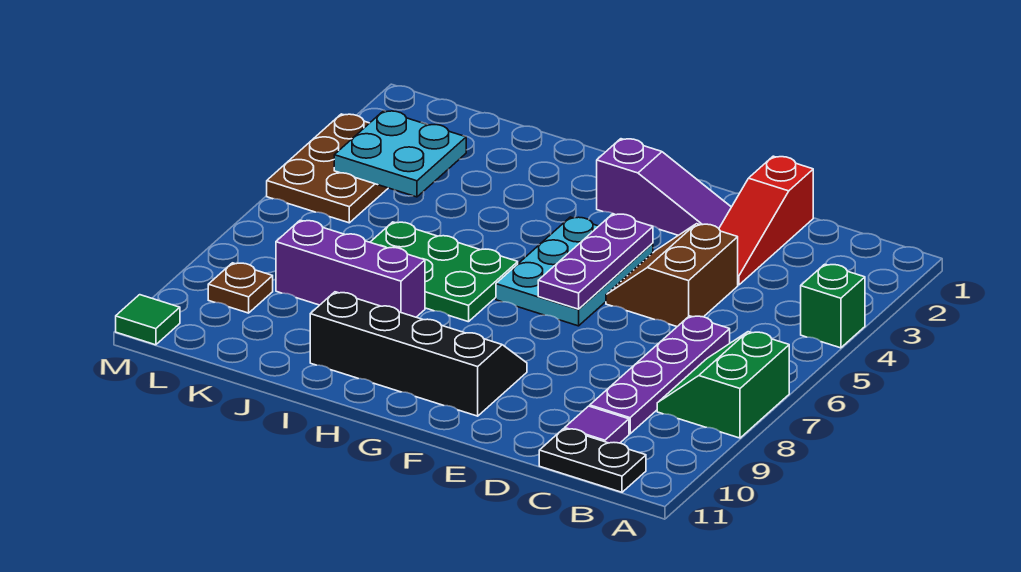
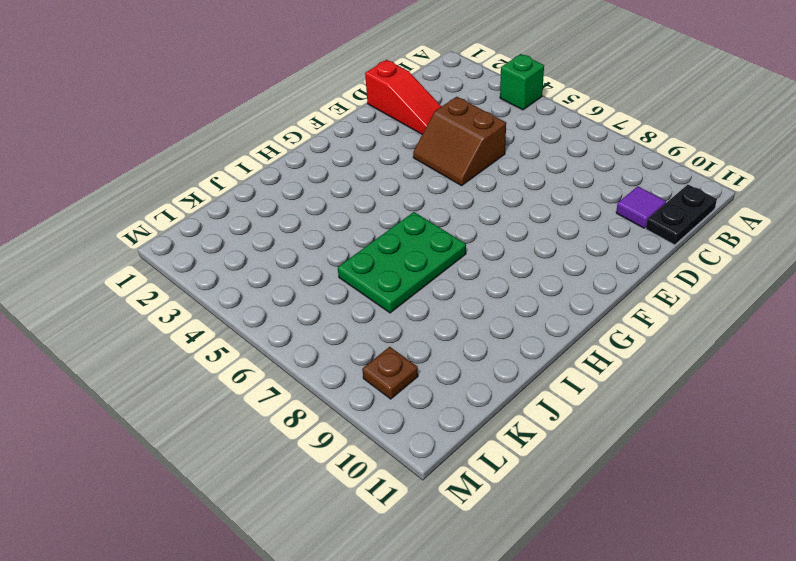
none -> green slope A7:B8 level 1 top A
none -> purple plate C6:C9 level 1
none -> purple slope E2:G2 level 1 top G

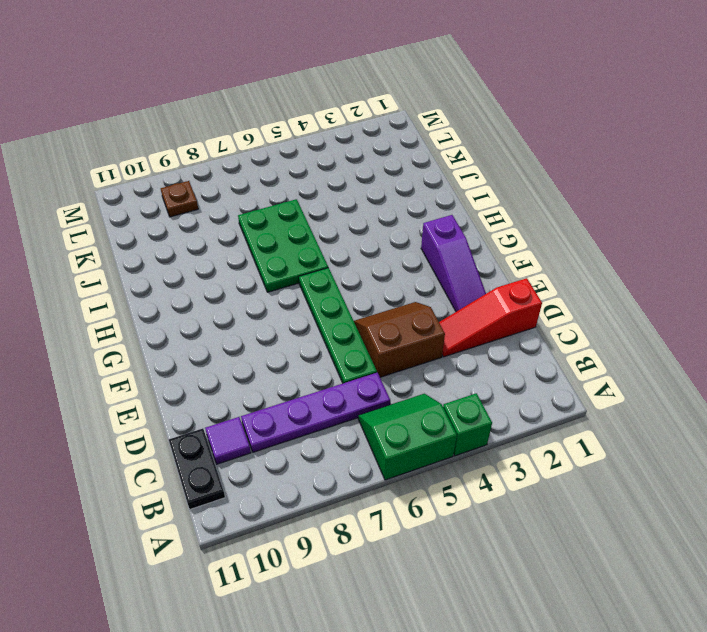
green slope A5:B6 level 1 top A -> green slope A7:B8 level 1 top A
green plate D6:G6 level 1 -> cyan plate F4:G6 level 1
none -> black slope F9:I10 level 1 top 10
none -> purple brick I8:K8 level 1
none -> brown plate L3:M5 level 1

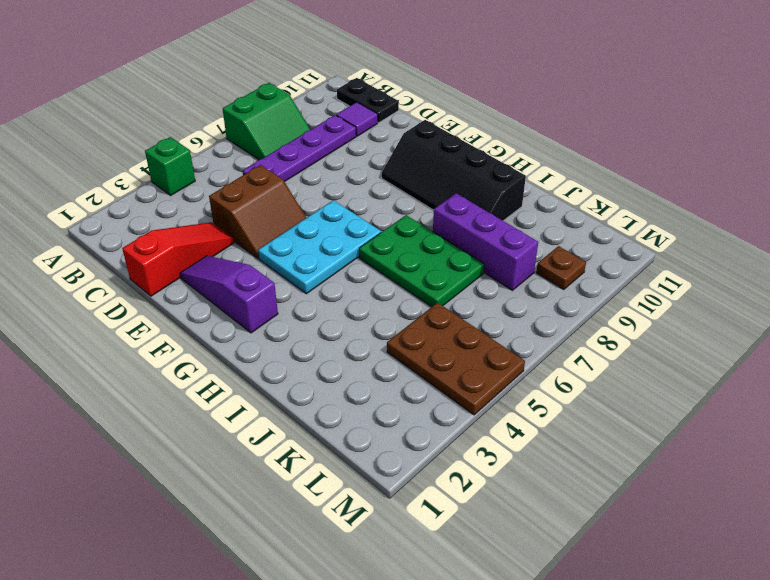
brown plate K4:M5 level 1 -> brown plate L3:M5 level 1
none -> green tile M11 level 1
none -> purple plate F4:F6 level 2
none -> cyan plate K3:L4 level 2

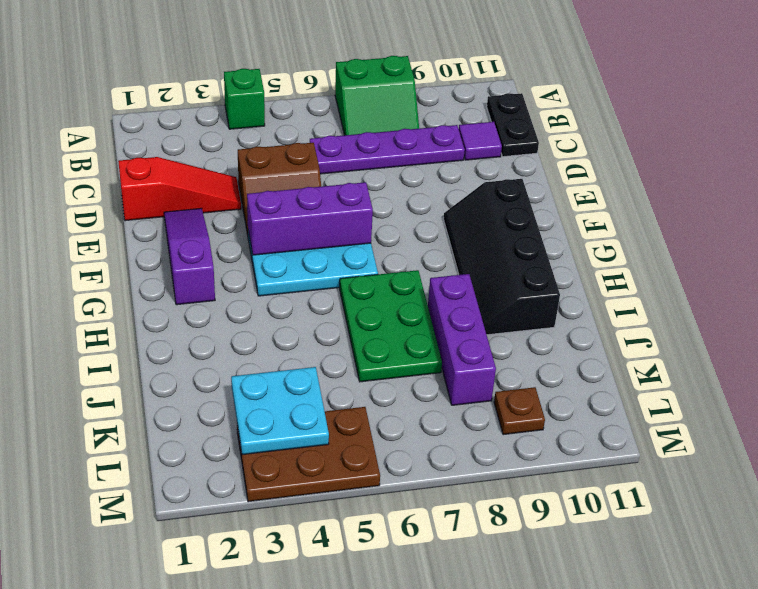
purple brick F4:F6 level 2 -> purple plate F4:F6 level 2
none -> green tile M11 level 1

